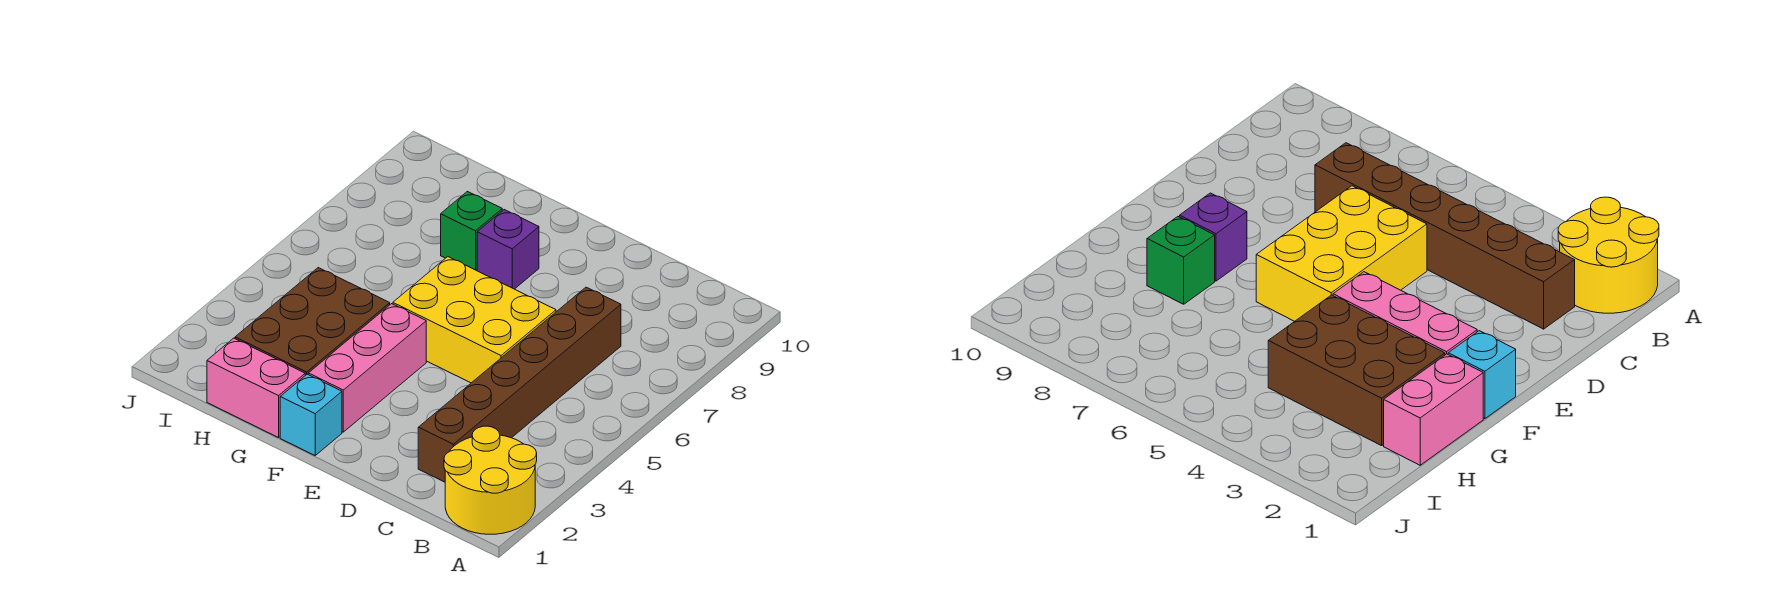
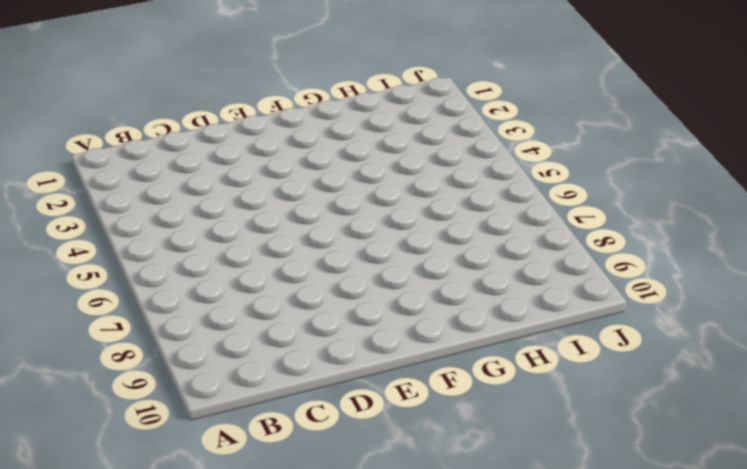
none -> yellow round brick A1:B2 level 1
none -> brown brick C2:C7 level 1

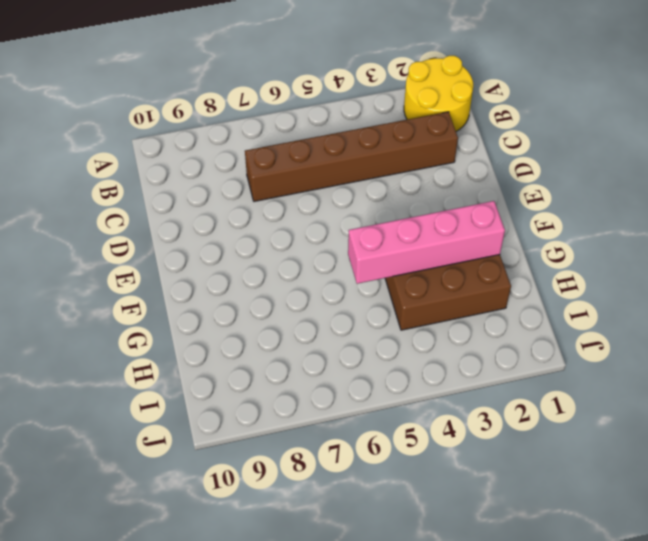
pink brick G2:G5 level 2 -> none
none -> yellow brick D5:F6 level 1
none -> cyan brick F1 level 1

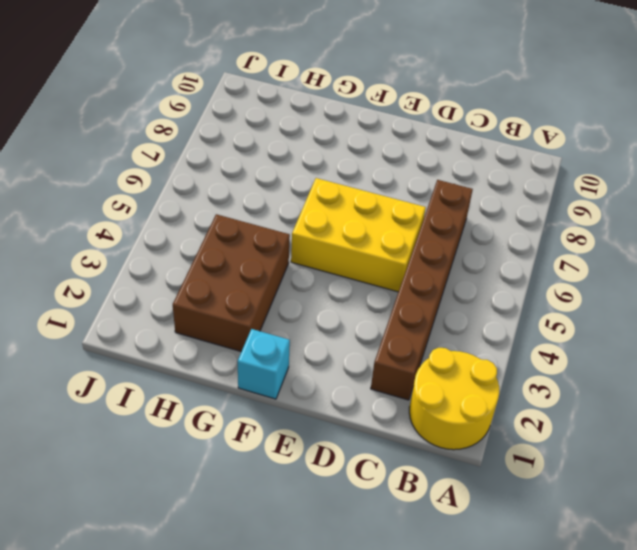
none -> pink brick F2:F4 level 1
none -> purple brick F8 level 1

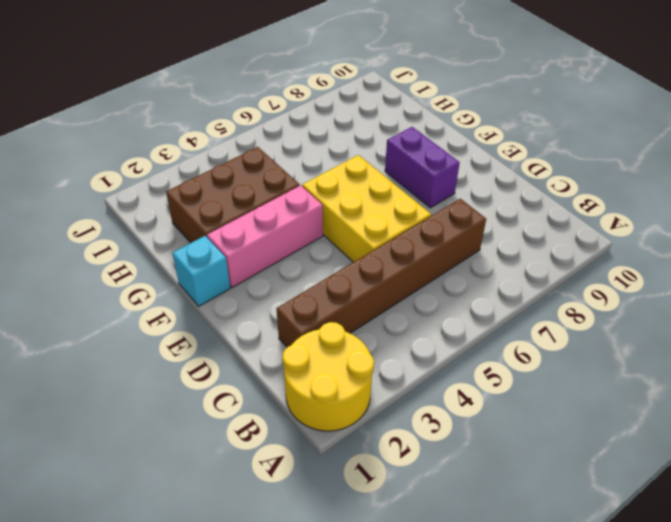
purple brick E8:F8 level 1 -> purple brick F8 level 1
none -> pink brick G1:H1 level 1
none -> green brick G8 level 1

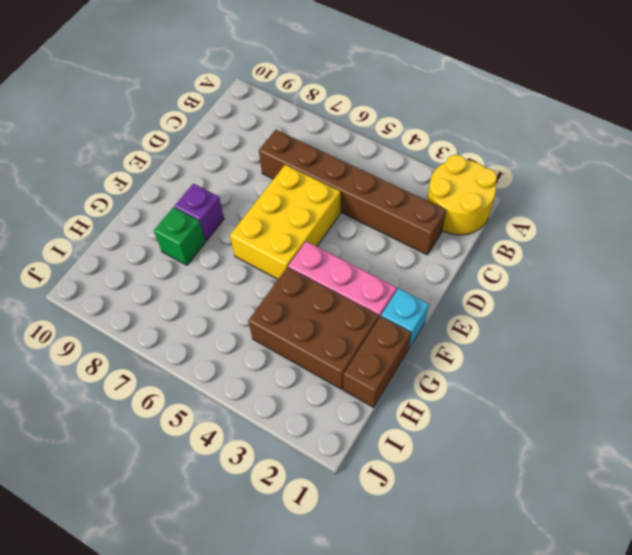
brown brick G1:H1 level 1 -> pink brick G1:H1 level 1

